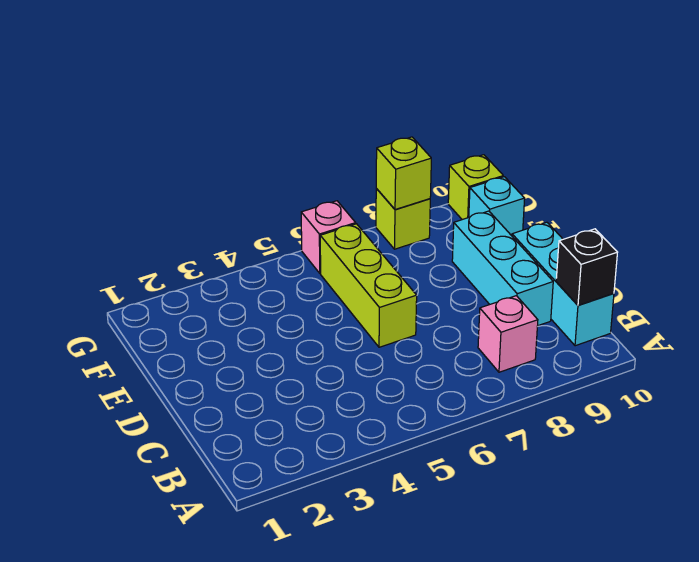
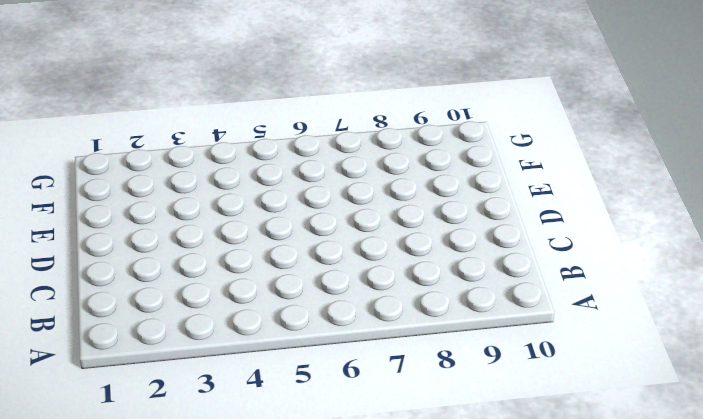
none -> pink brick B8 level 1
none -> cyan brick B10:D10 level 1

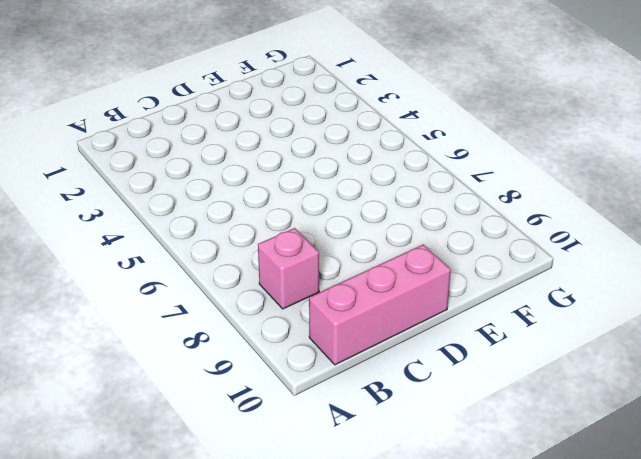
pink brick B10:D10 level 1 -> cyan brick B10:D10 level 1
none -> cyan brick C9:E9 level 1
none -> lime brick D6:F6 level 1

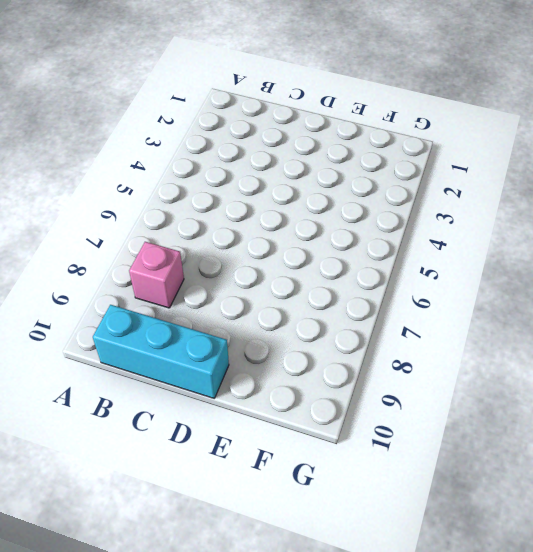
none -> cyan brick C9:E9 level 1
none -> lime brick D6:F6 level 1

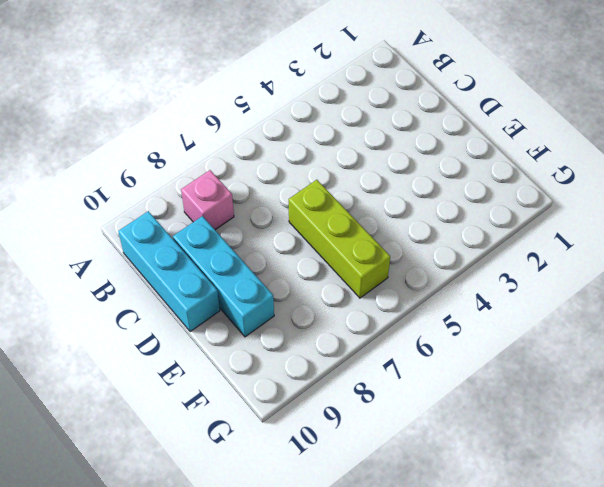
none -> cyan brick F10 level 1
none -> pink brick G6 level 1

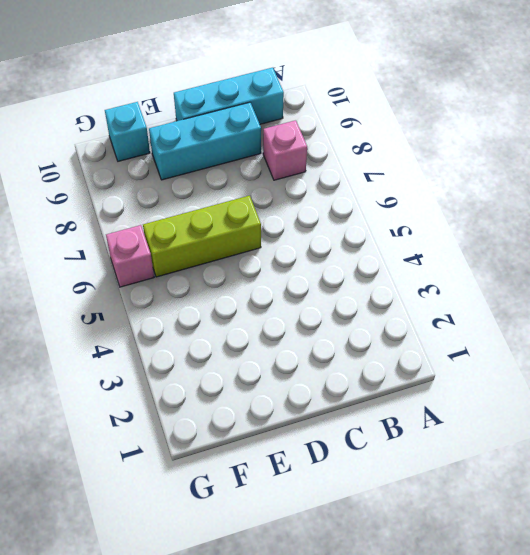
none -> lime brick G8 level 1
none -> lime brick G10 level 1

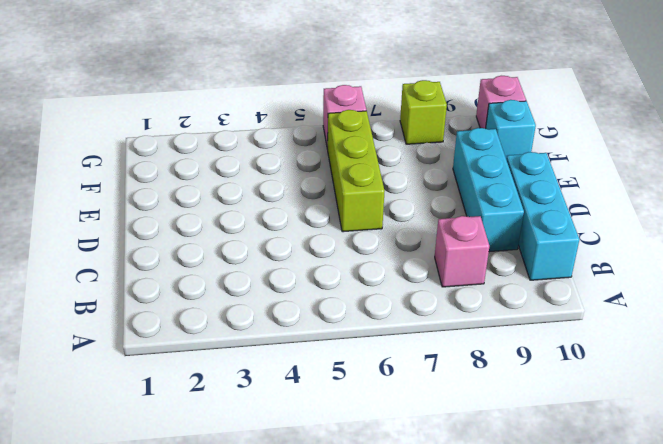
pink brick G10 level 1 -> lime brick G10 level 1
none -> black brick B10 level 2
none -> lime brick G8 level 2

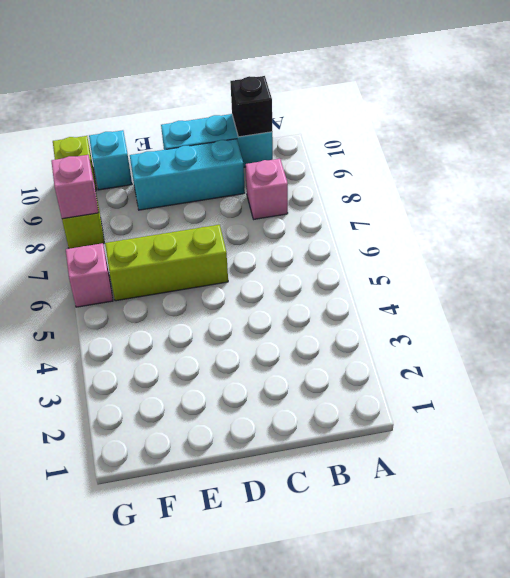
pink brick G8 level 2 -> lime brick G8 level 2

